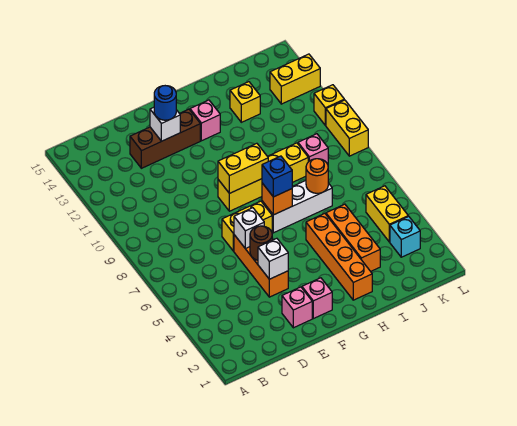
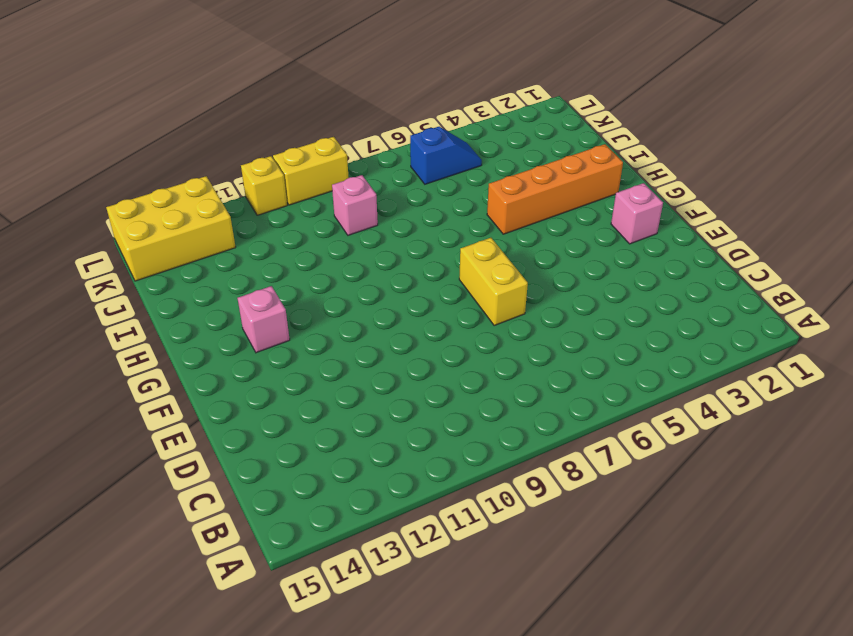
blue slope K5:K6 level 1 top 6 -> yellow brick K4:K5 level 1
yellow brick K13:L15 level 1 -> yellow brick K13:L13 level 1
none -> brown brick D13:F13 level 1
none -> pink brick E2 level 1
none -> orange brick E4:E6 level 1

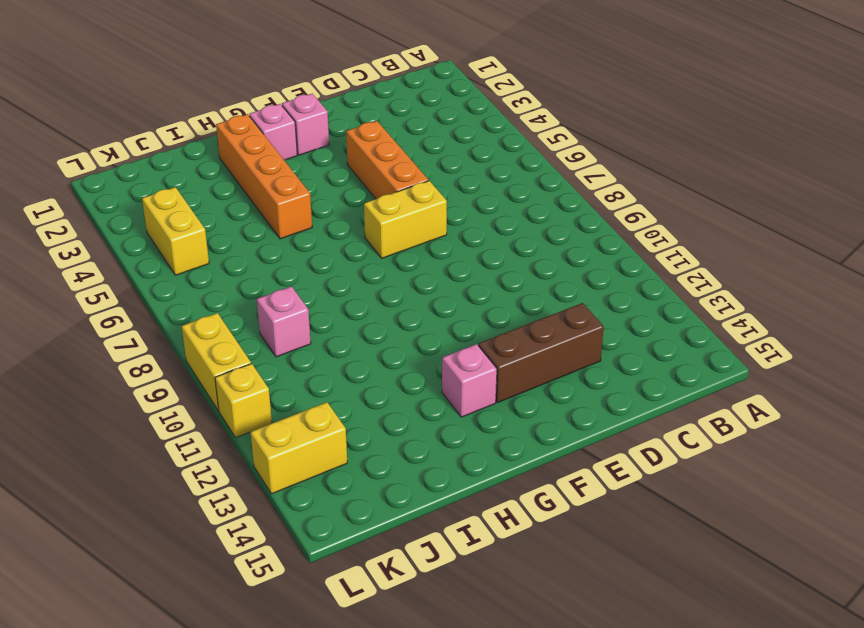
pink brick G2 level 1 -> pink brick E2 level 1
none -> yellow brick F9:I9 level 1
none -> white brick G7:I7 level 1
none -> orange brick I3:I5 level 1

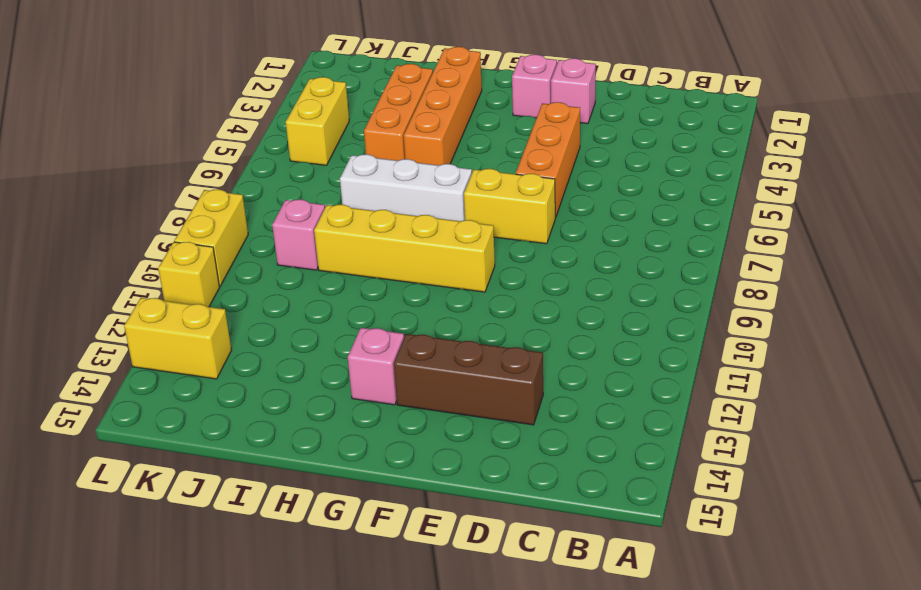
none -> yellow brick I13 level 1
none -> cyan brick K3 level 1
none -> white brick E4 level 2

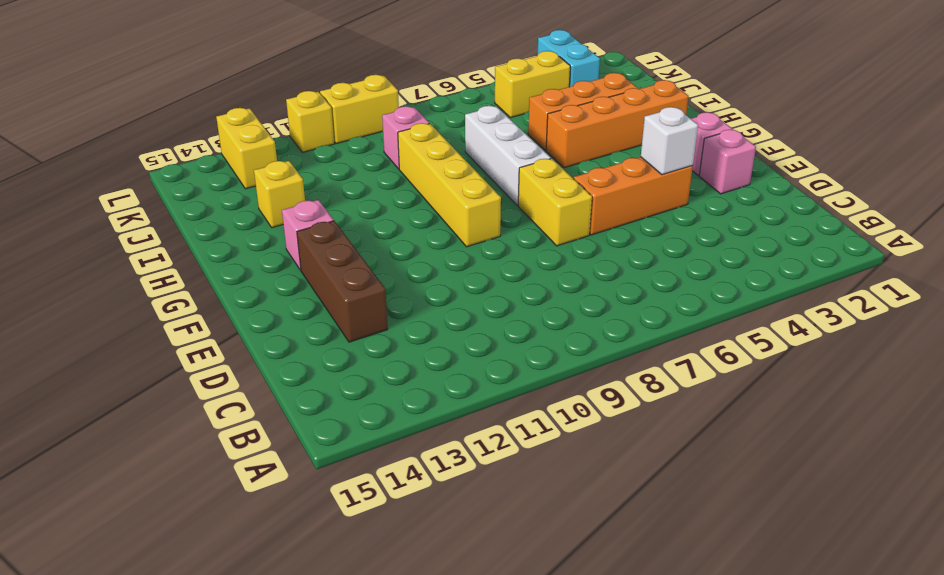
cyan brick K3:L3 level 1 -> cyan brick K3 level 1
none -> brown round brick E5 level 2
none -> white brick E6 level 2
none -> white brick E13 level 2

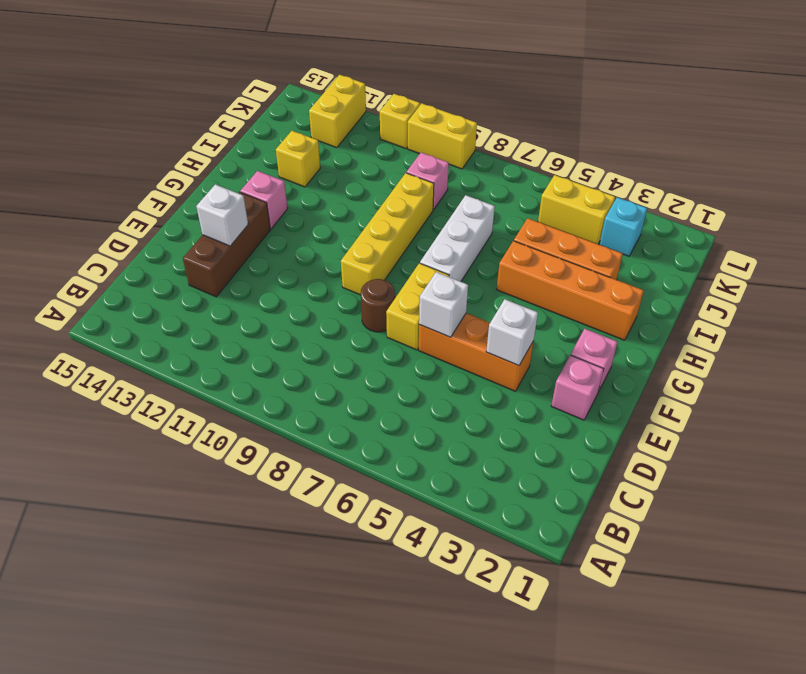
brown round brick E8 level 1 -> brown round brick E5 level 2
none -> yellow brick F9:G9 level 2
none -> orange brick G7 level 2
none -> orange round brick I7 level 2

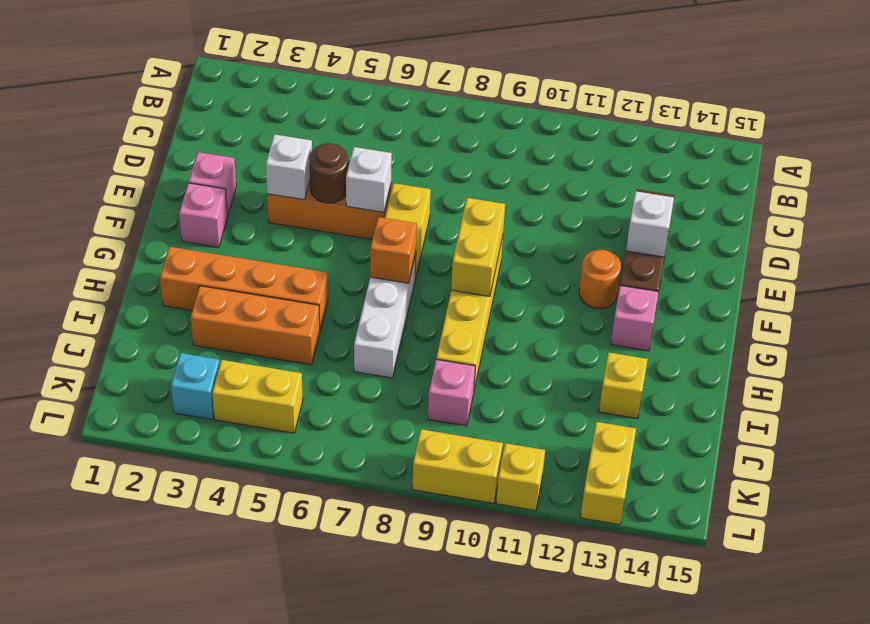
orange round brick F12 level 1 -> orange round brick I7 level 2
none -> blue round brick E13 level 3
none -> blue brick G7 level 3

